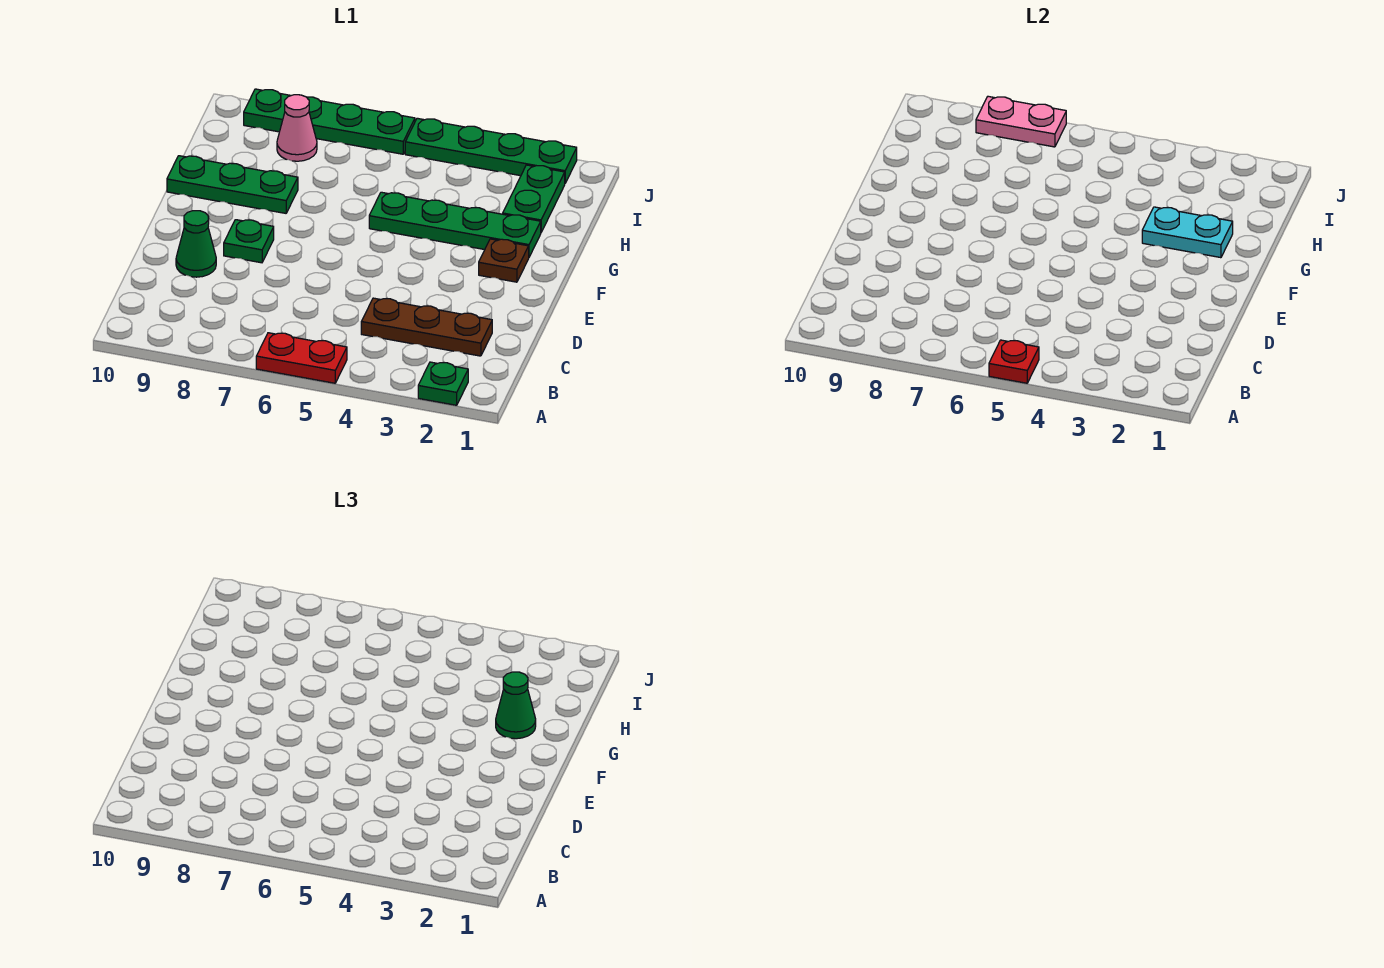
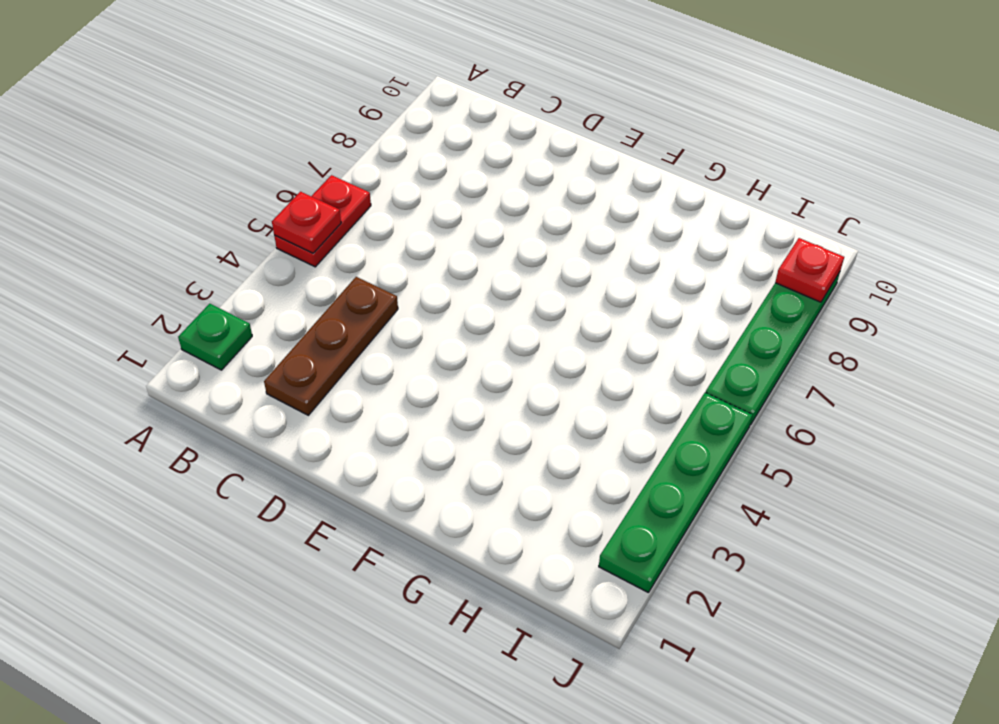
red plate J9 level 2 -> none
none -> green cone D9 level 1
none -> green plate E8 level 1
none -> brown plate F2 level 1

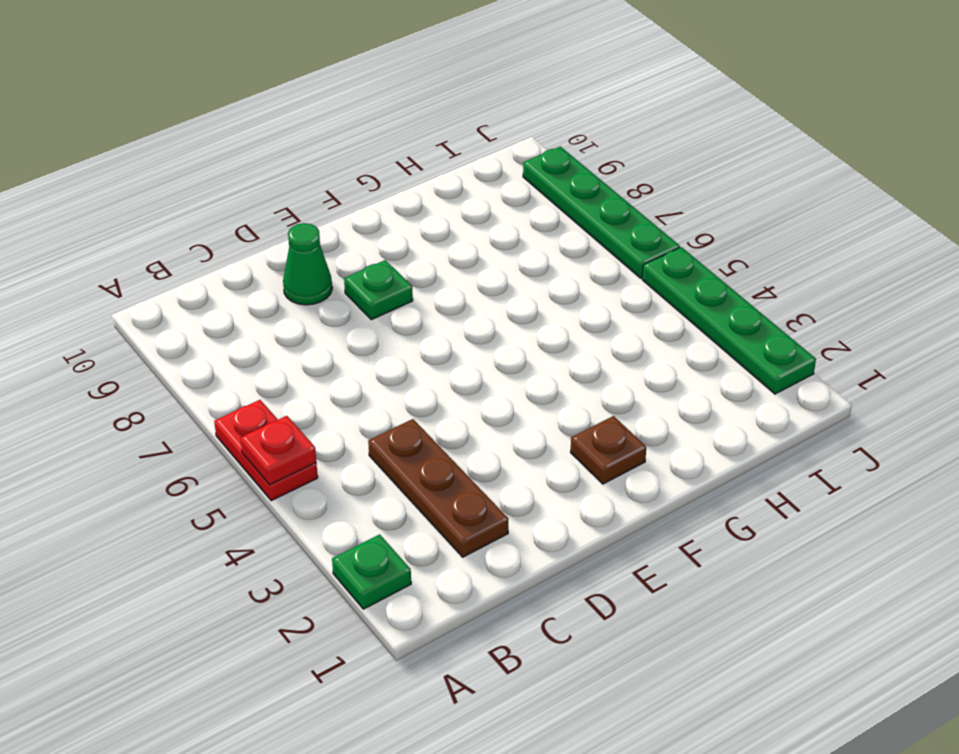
none -> green plate G2:G5 level 1
none -> green plate G8:G10 level 1
none -> green plate H2:I2 level 1

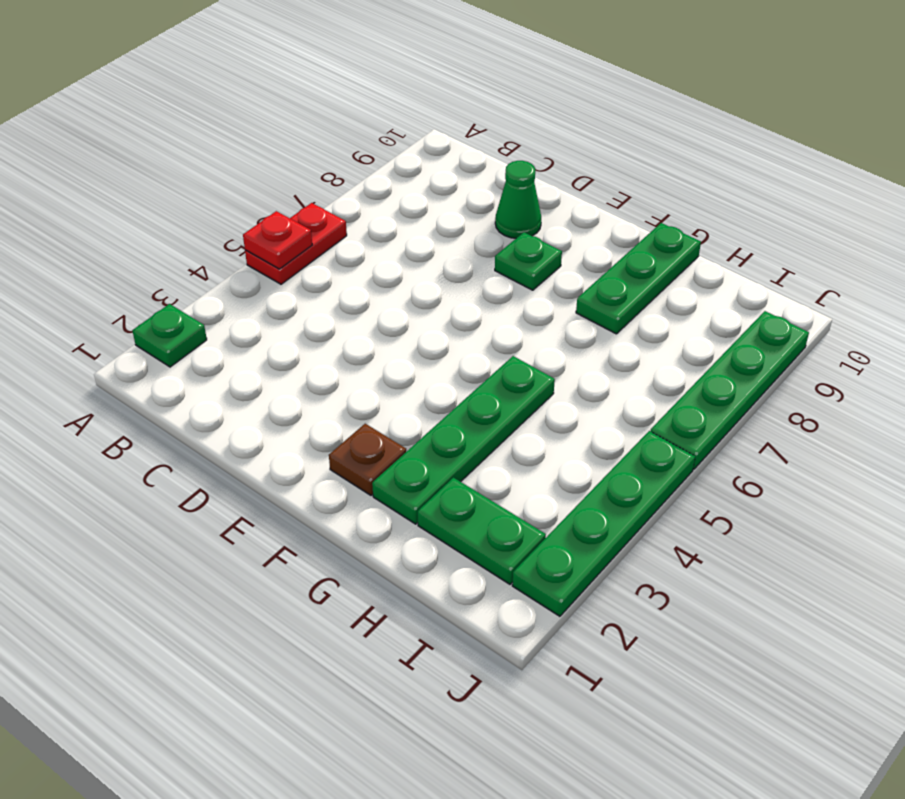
none -> brown plate C2:C4 level 1
none -> pink cone I8 level 1
none -> cyan plate G2:G3 level 2

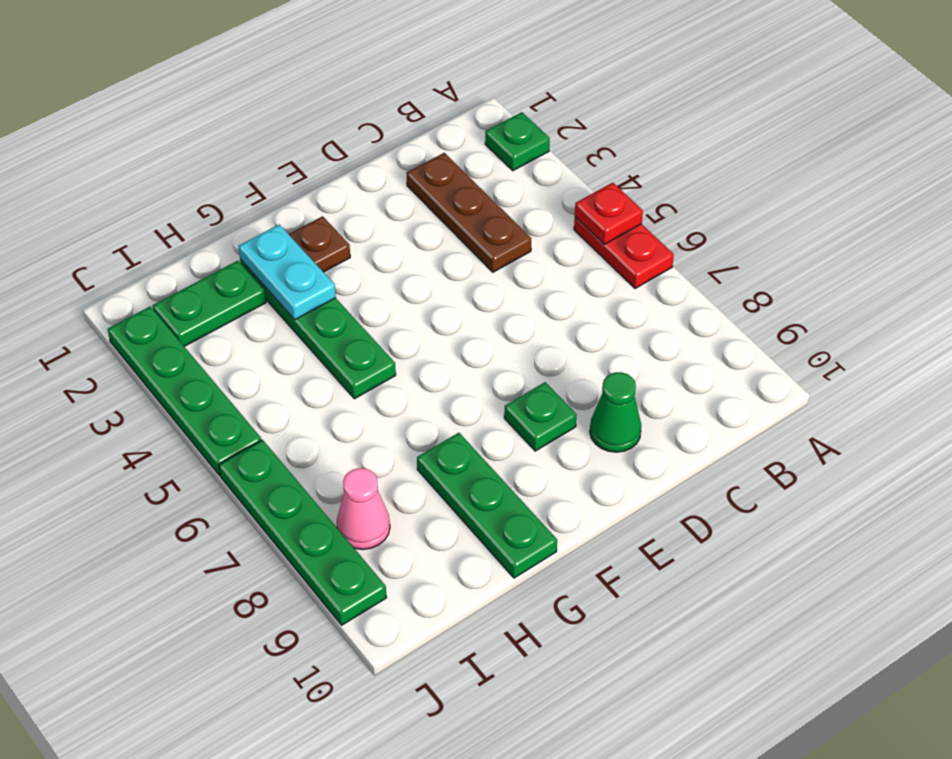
none -> pink plate J7:J8 level 2
none -> green cone G2 level 3

